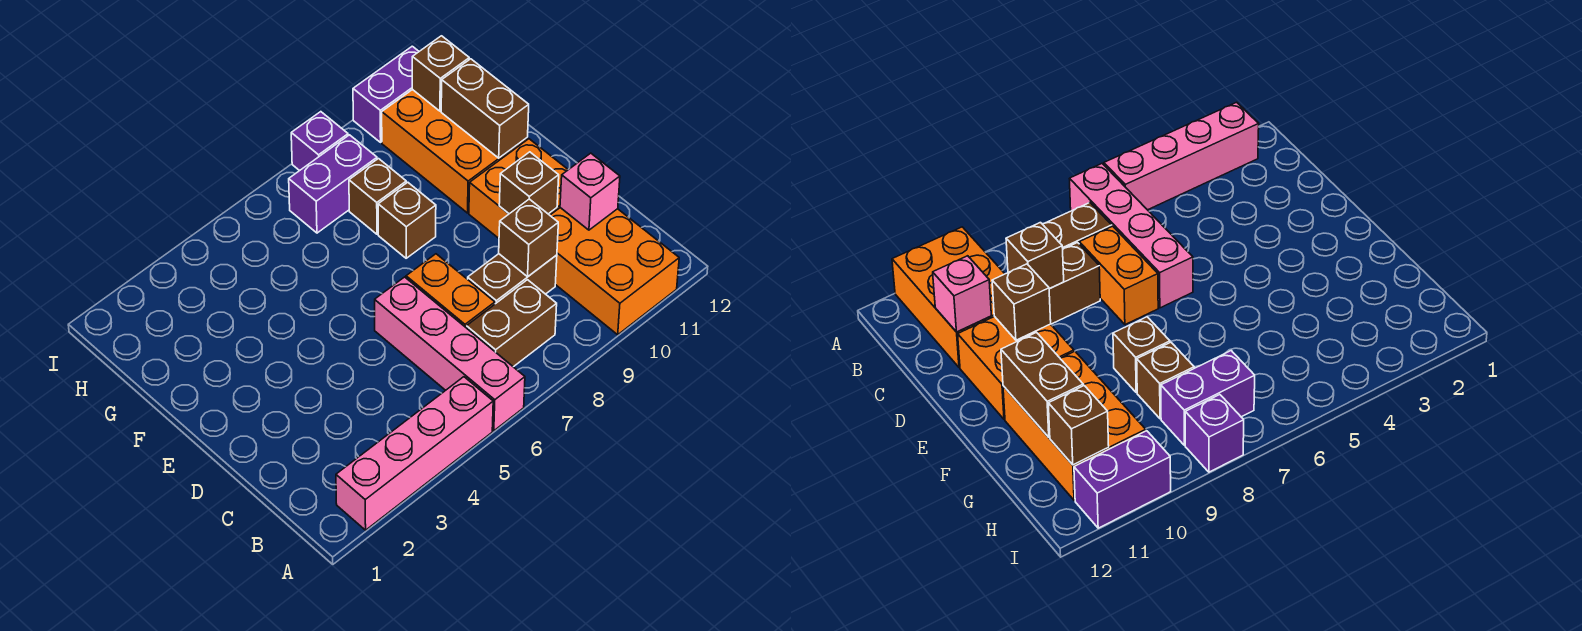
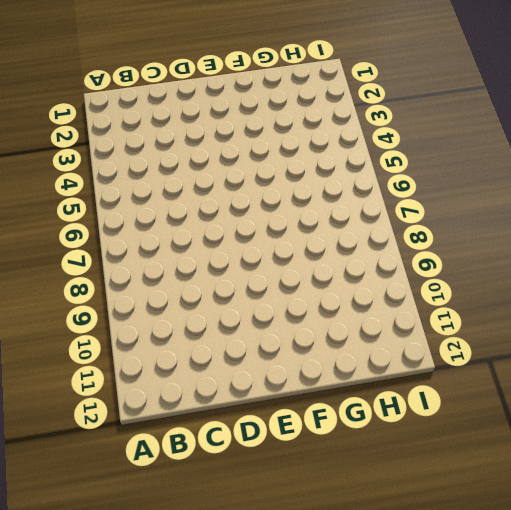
none -> pink brick A2:A5 level 1
none -> pink brick A6:D6 level 1
none -> orange brick A10:C11 level 1

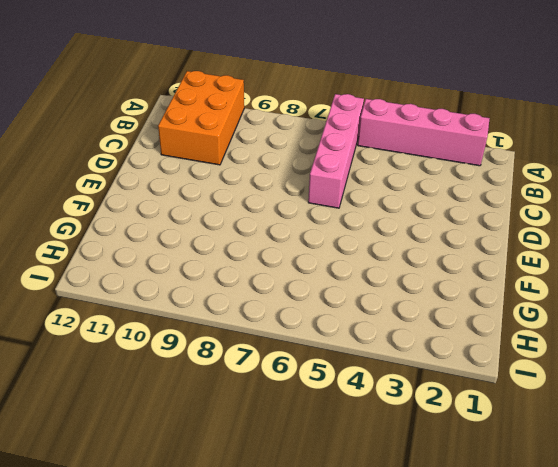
none -> brown brick B7:B8 level 1
none -> orange brick C7:D7 level 1
none -> brown brick C8:C9 level 1

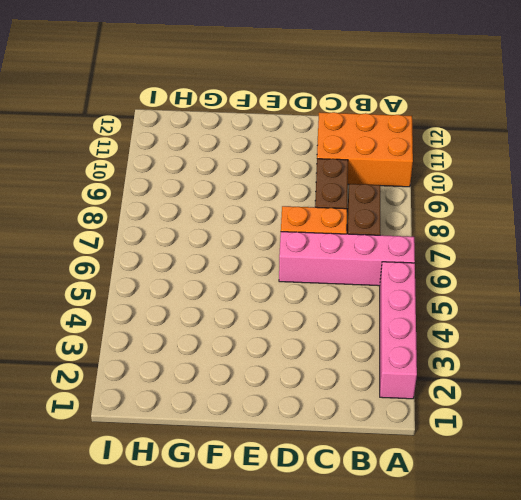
none -> orange brick D10:E11 level 1
none -> brown brick F8 level 1
none -> orange brick F10:H11 level 1

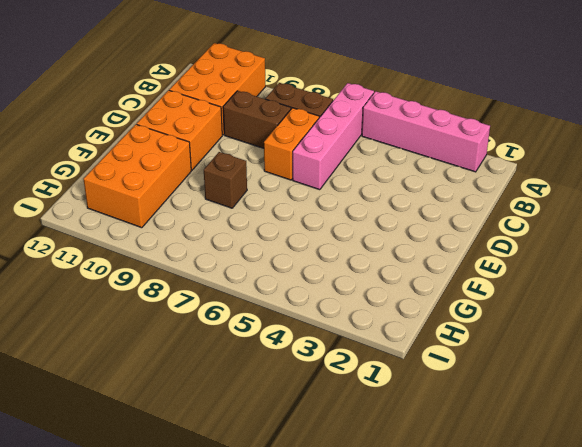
none -> brown brick G8 level 1
none -> purple brick H7:H8 level 1
none -> purple brick I8 level 1

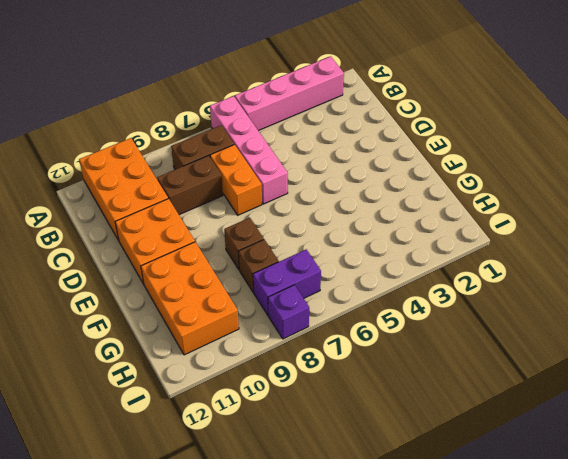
none -> purple brick I10:I11 level 1
none -> brown brick C9 level 2
none -> pink brick C11 level 2

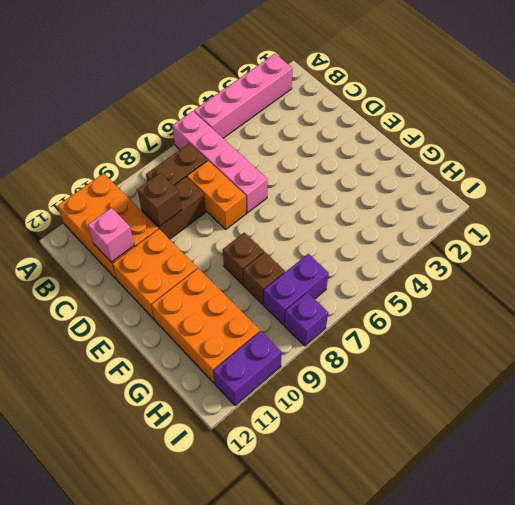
none -> brown brick D10 level 2
none -> brown brick F11:G11 level 2
none -> brown brick H11 level 2

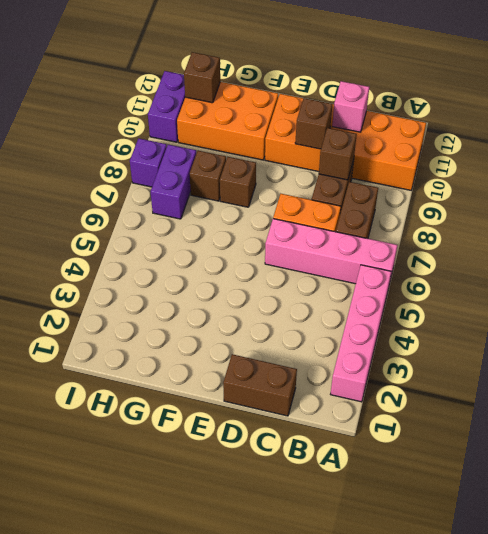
brown brick C1:D1 level 1 -> brown brick F11:G11 level 2

